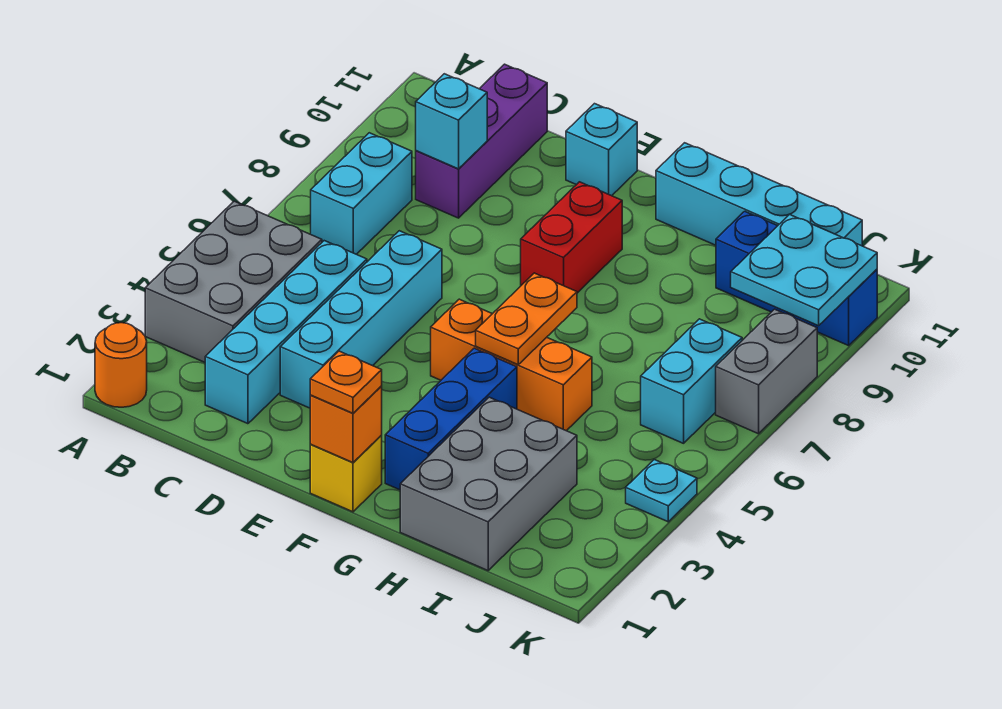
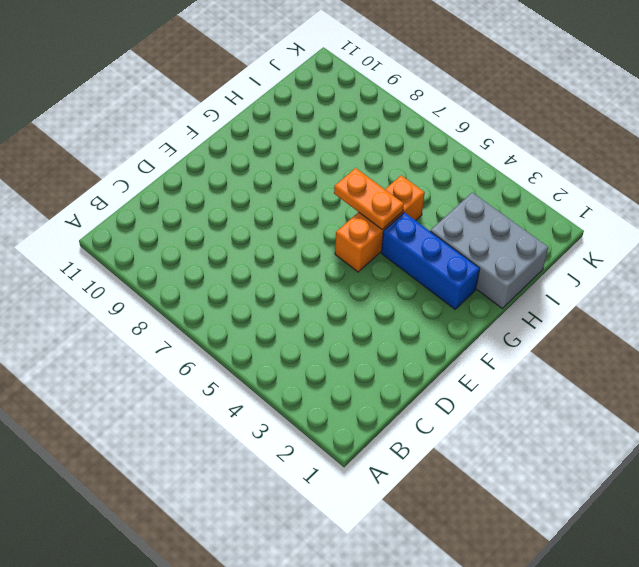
none -> orange round brick A1 level 1
none -> grey brick A3:B5 level 1
none -> cyan brick B7:B8 level 1

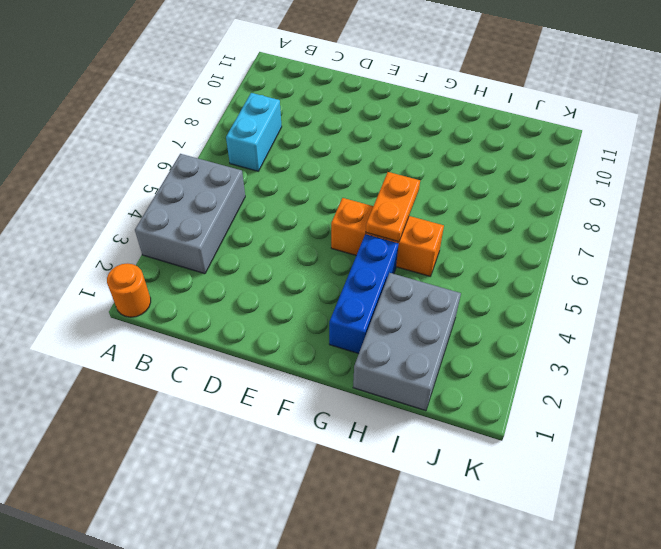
none -> cyan brick C2:C5 level 1
none -> purple brick C9:C11 level 1
none -> cyan brick D3:D6 level 1

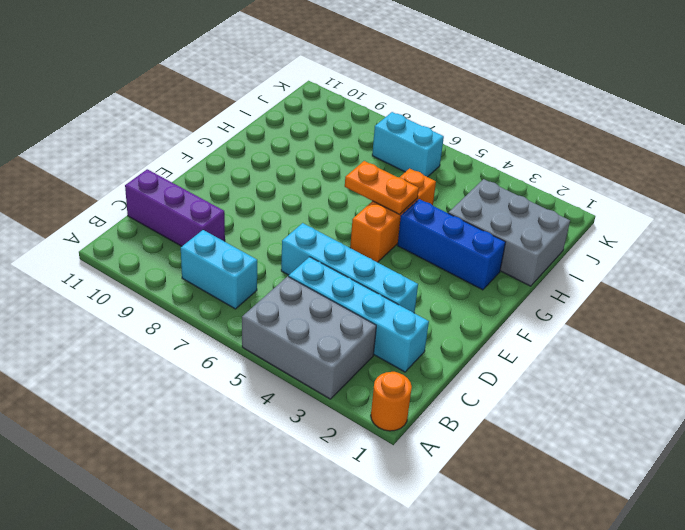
none -> cyan brick E11 level 1
none -> yellow brick F1 level 1
none -> red brick F8:F9 level 1

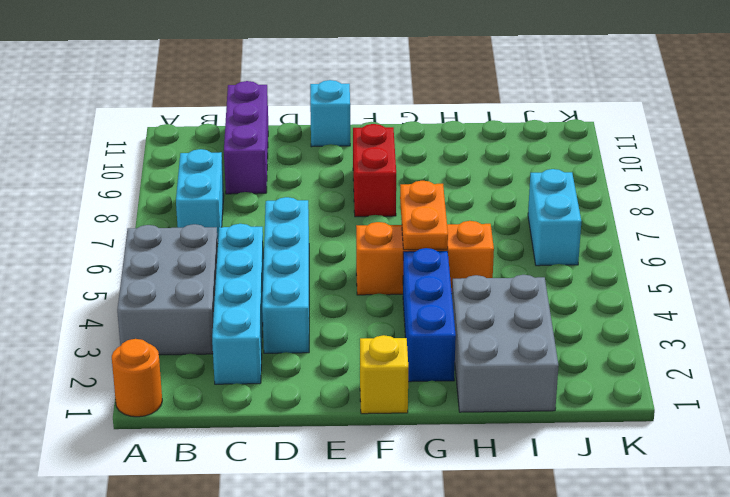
none -> cyan brick G11:J11 level 1
none -> blue brick I10:K10 level 1
none -> cyan plate K4 level 1

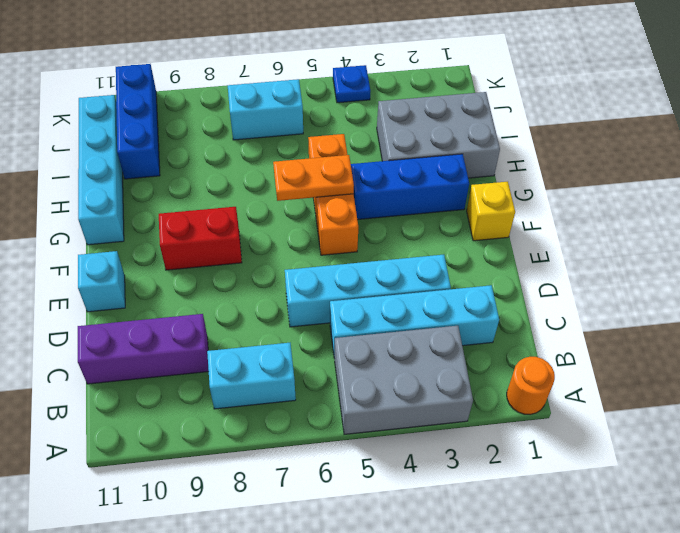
blue plate K4 level 1 -> cyan plate K4 level 1
none -> grey brick K7:K8 level 1
none -> cyan brick C9 level 2
none -> orange brick F1 level 2

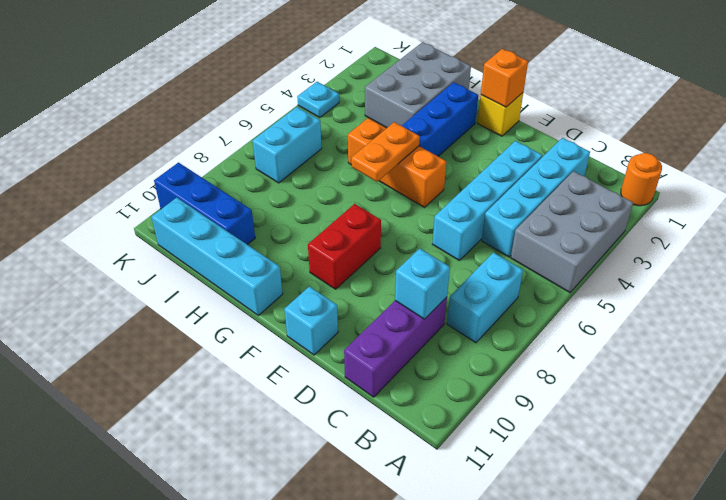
none -> grey brick K7:K8 level 1
none -> cyan plate J9:K10 level 2
none -> orange plate F1 level 3

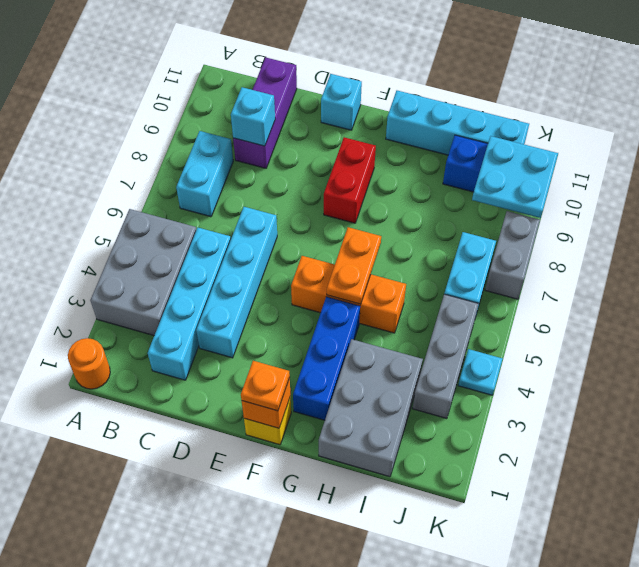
grey brick J3:J5 level 1 -> none

